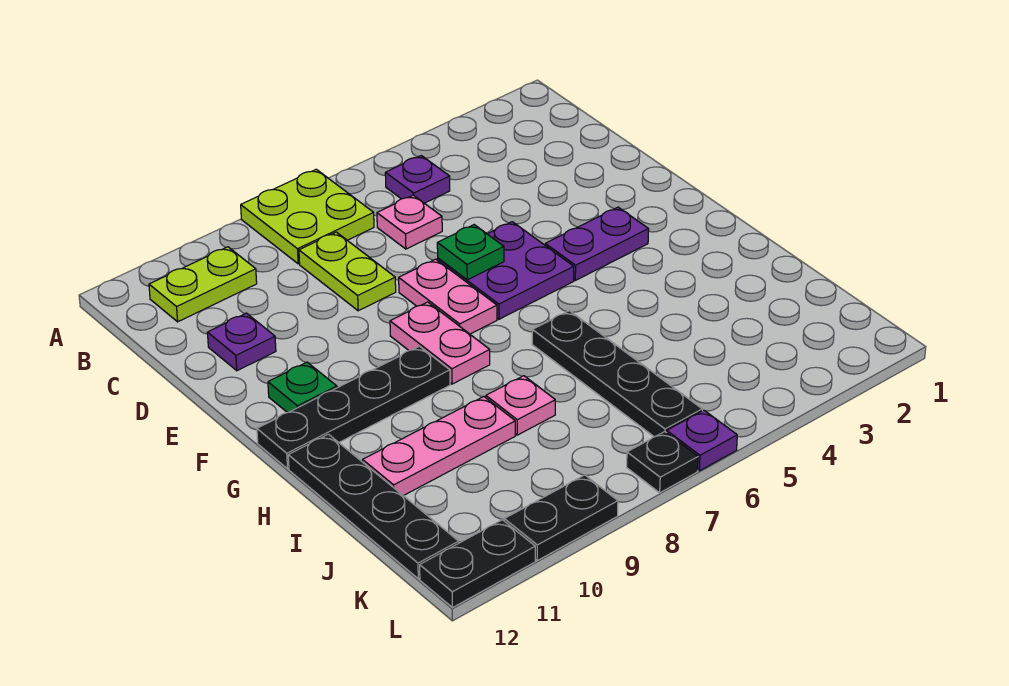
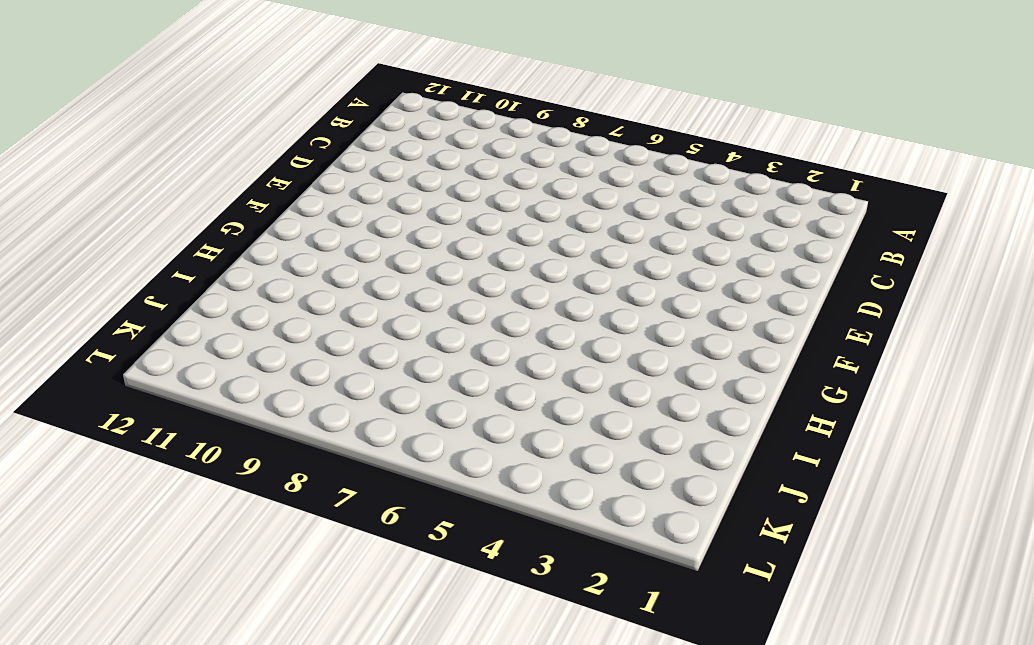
none -> lime plate A7:B8 level 1
none -> purple plate B5 level 1
none -> lime plate B10:B11 level 1

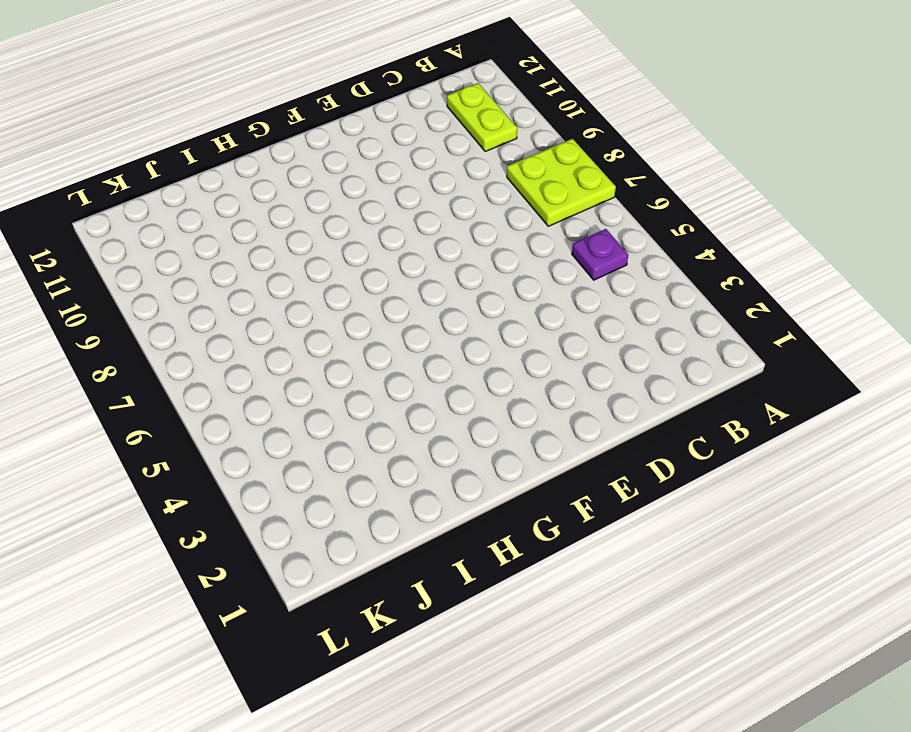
none -> pink plate C6 level 1
none -> lime plate C8:D8 level 1
none -> purple plate D11 level 1

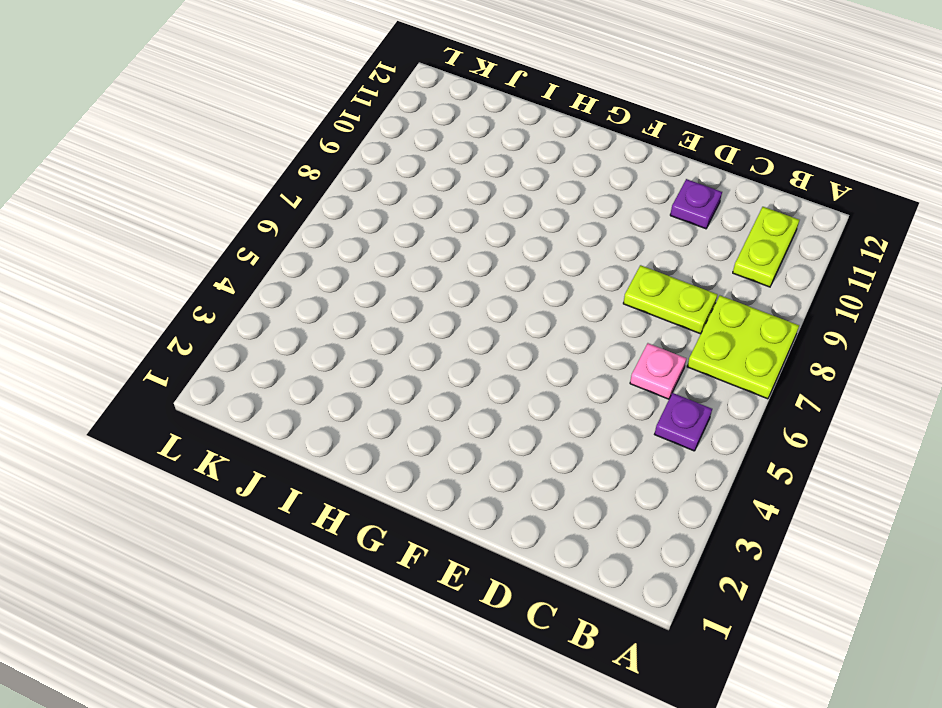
none -> purple plate E5:F6 level 1
none -> pink plate E7:F7 level 1
none -> purple plate F3:F4 level 1

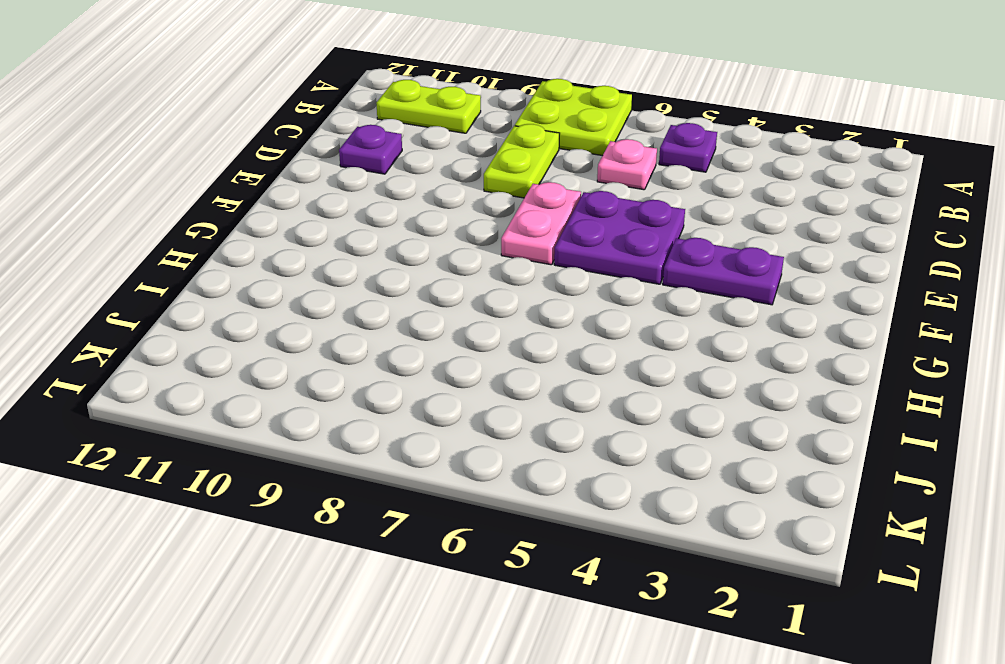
none -> pink plate F8:G8 level 1
none -> green plate F11 level 1
none -> black plate G9:G12 level 1

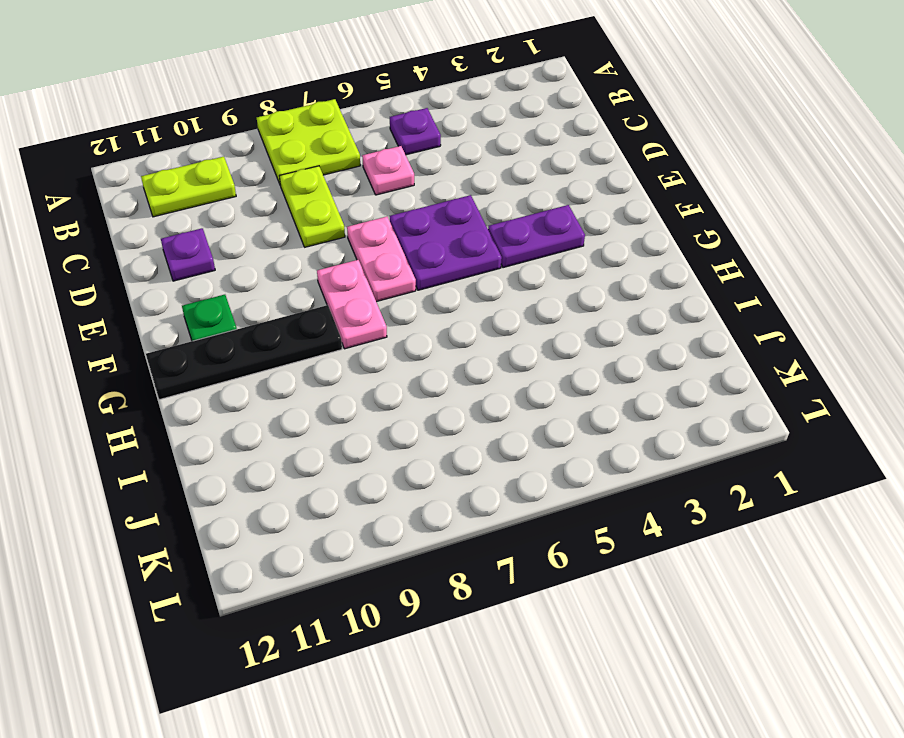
none -> black plate H6:K6 level 1
none -> black plate H12:K12 level 1
none -> pink plate I8 level 1

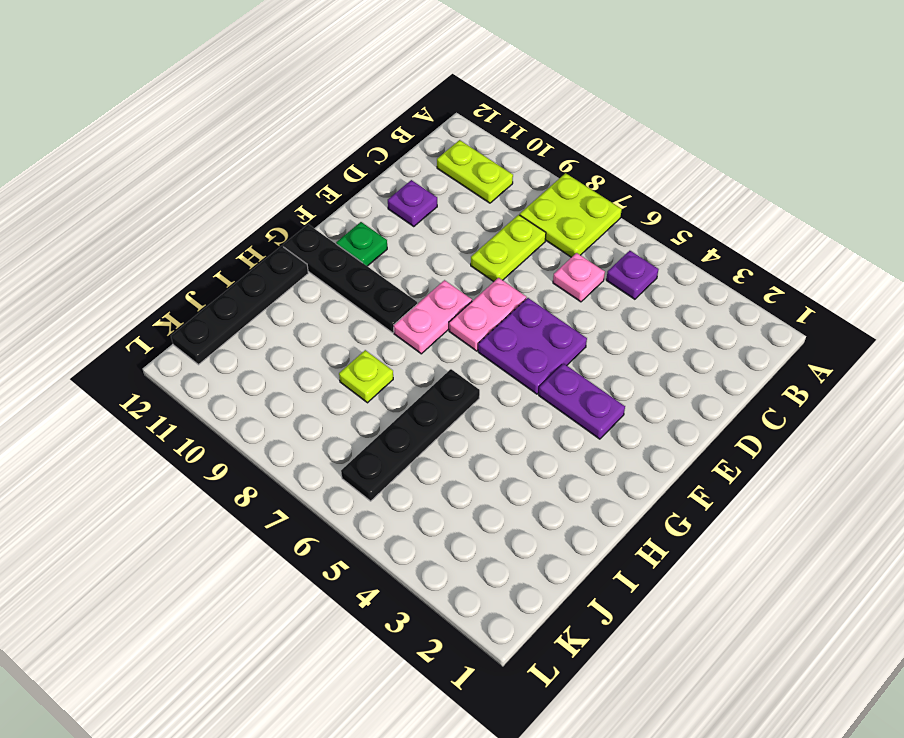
lime plate I8 level 1 -> pink plate I8 level 1
none -> pink plate I9:I11 level 1
none -> purple plate L6 level 1
none -> black plate L7 level 1

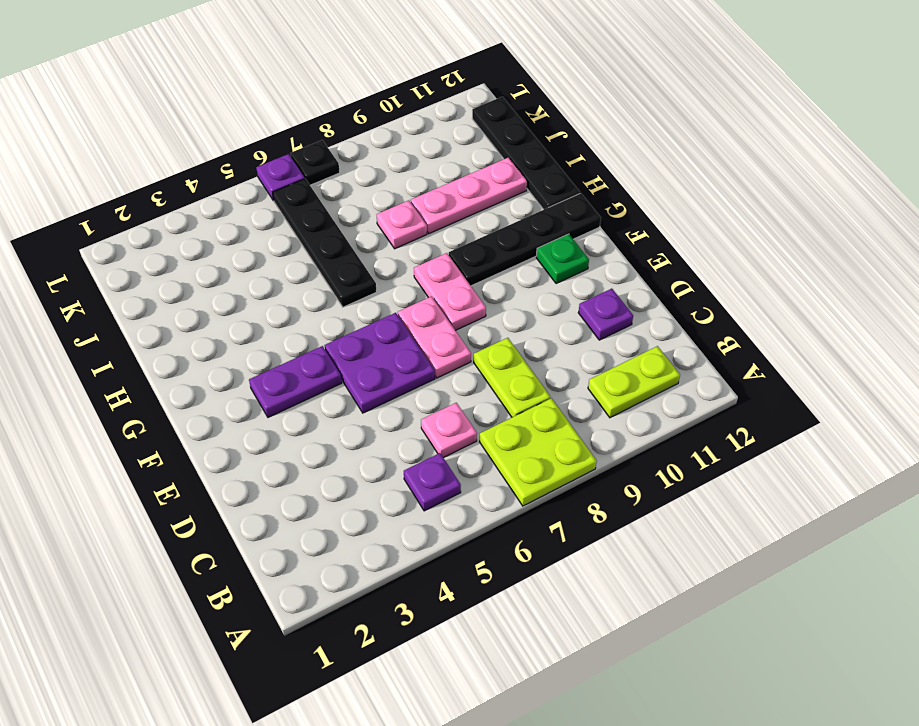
none -> black plate L9:L10 level 1
none -> black plate L11:L12 level 1
none -> green plate E6 level 2

